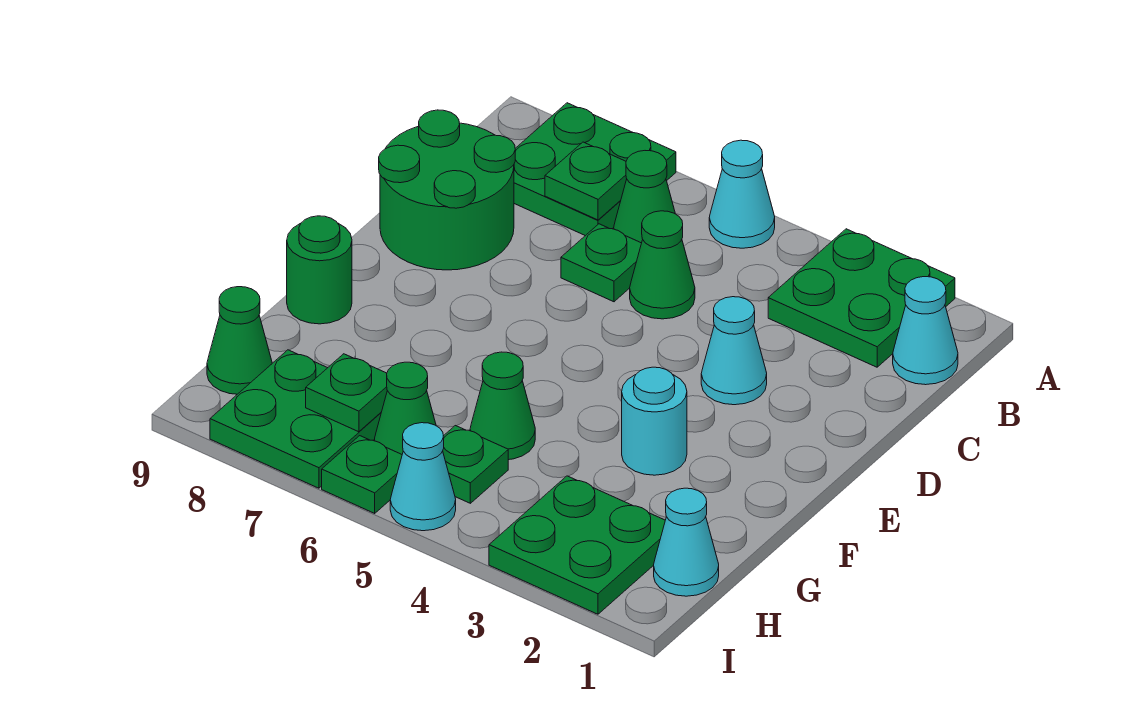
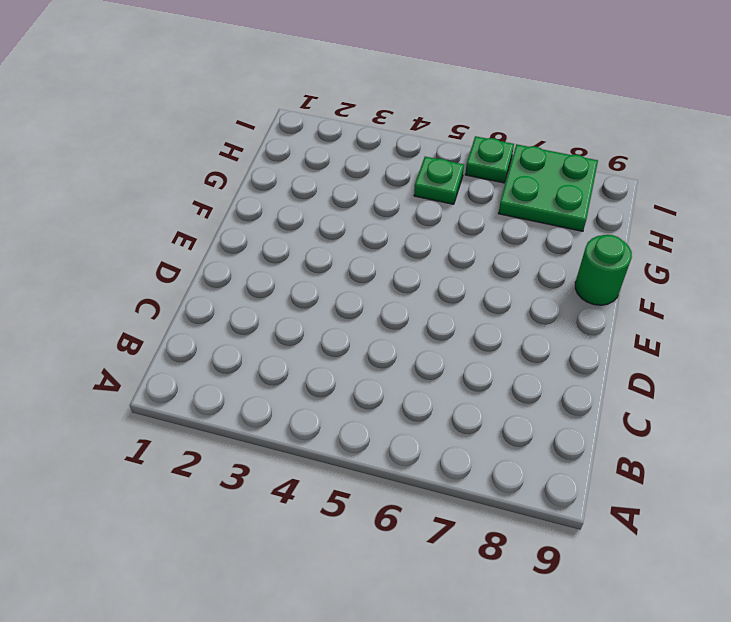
none -> green plate A2:B3 level 1
none -> cyan cone A5 level 1
none -> green plate A7:B8 level 1

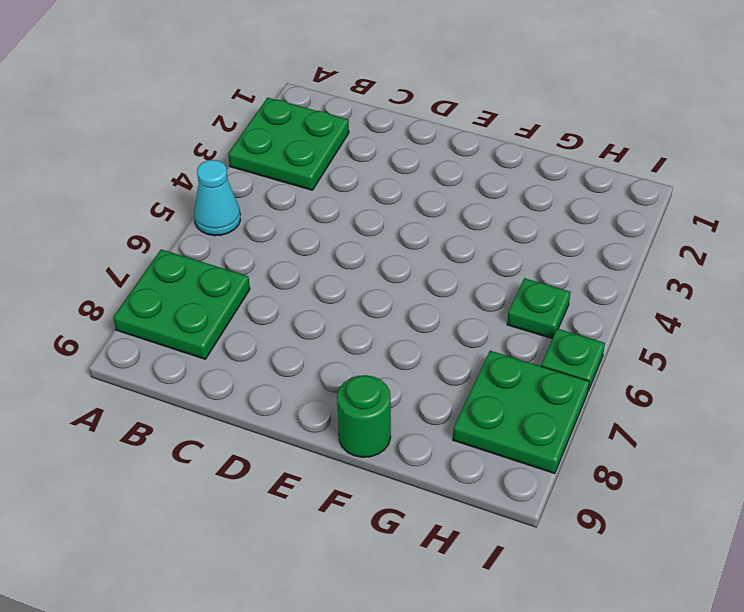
none -> cyan cone B1 level 1
none -> green cone B6 level 1
none -> green cone C5 level 1

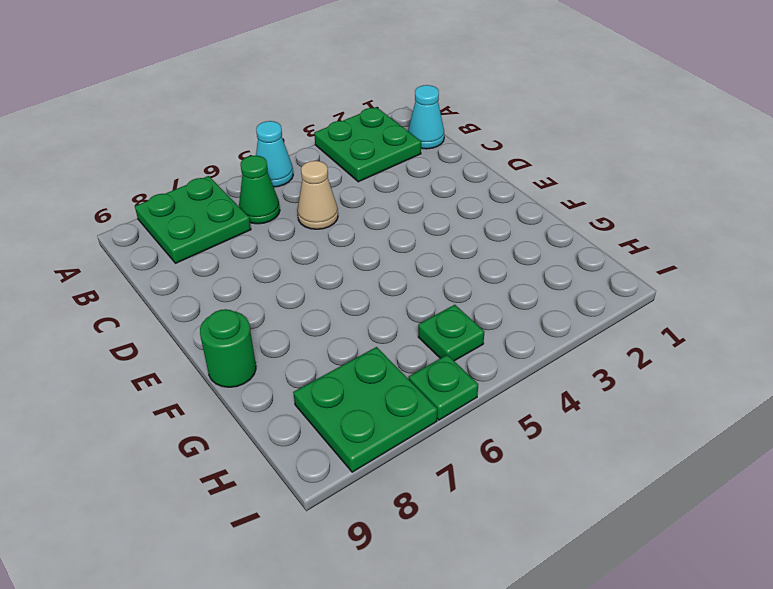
tan cone C5 level 1 -> green cone C5 level 1
none -> green plate C6 level 1
none -> green round brick C8:D9 level 1
none -> cyan cone D3 level 1

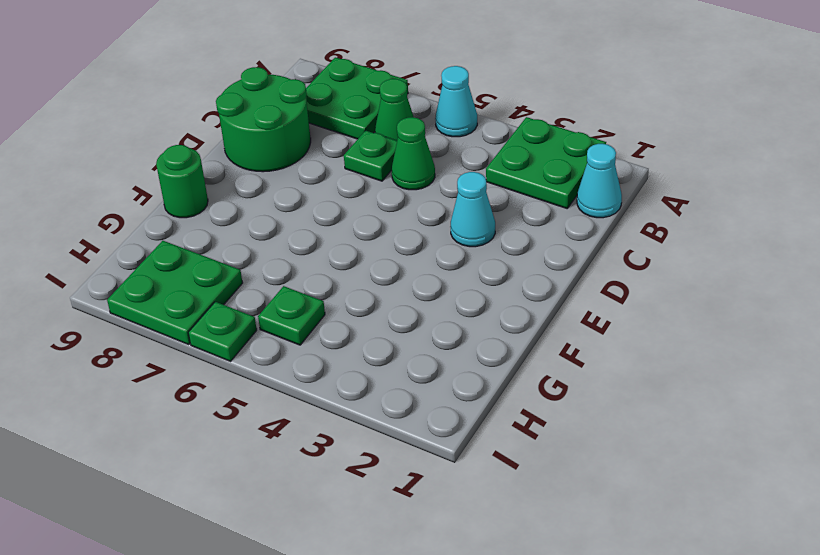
none -> cyan round brick F3 level 1
none -> green cone G5 level 1
none -> cyan cone H1 level 1

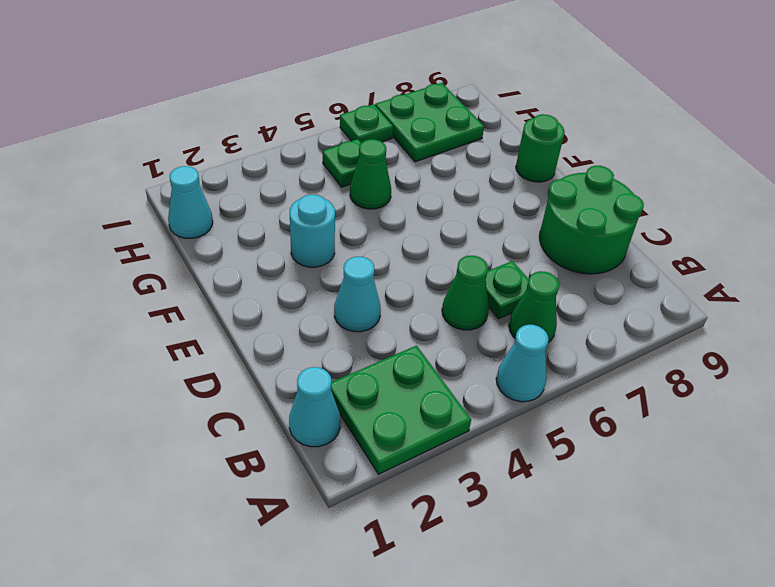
none -> green plate A7:B8 level 1
none -> green plate H2:I3 level 1
none -> green cone H6 level 1

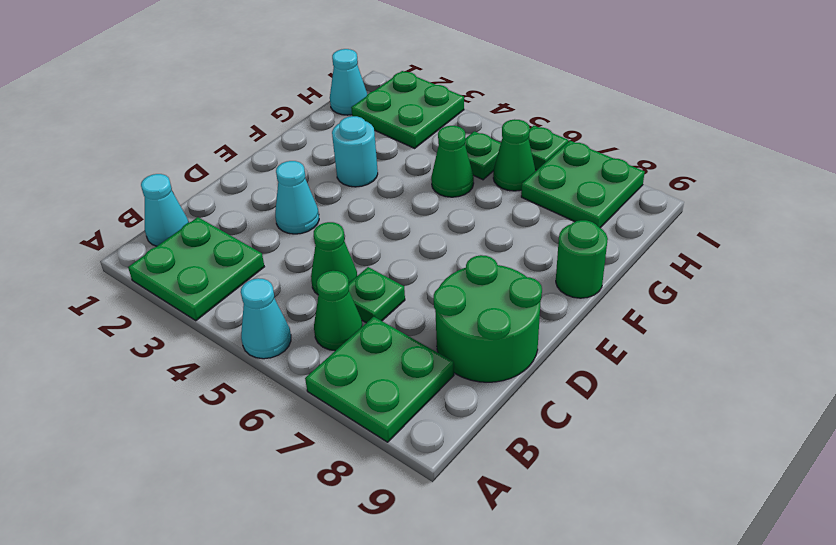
none -> green cone H9 level 1
none -> cyan cone I5 level 1
none -> green plate B7 level 2

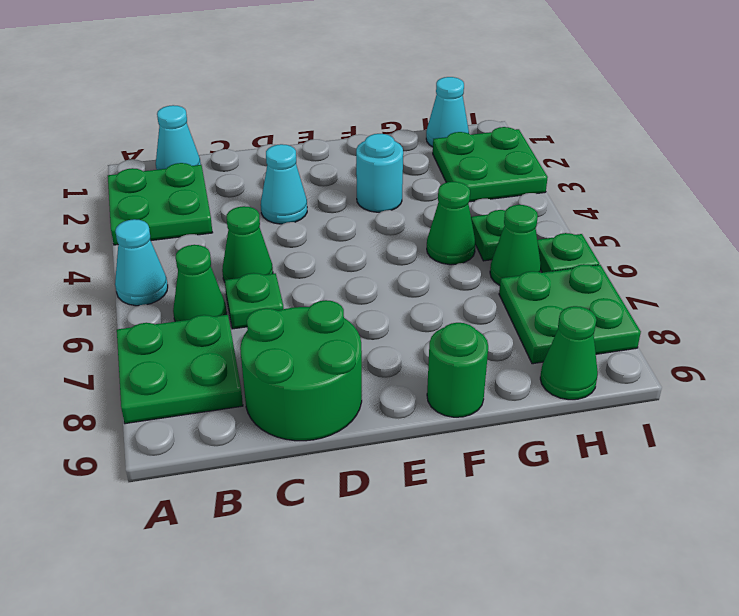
none -> cyan cone I5 level 1
none -> green plate B7 level 2
none -> green plate H7 level 2

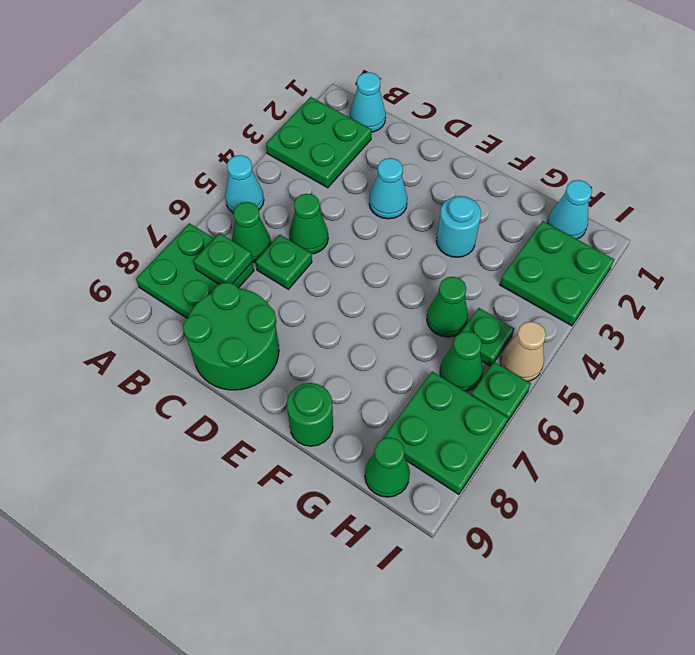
tan cone I5 level 1 -> cyan cone I5 level 1
none -> green plate H7 level 2

